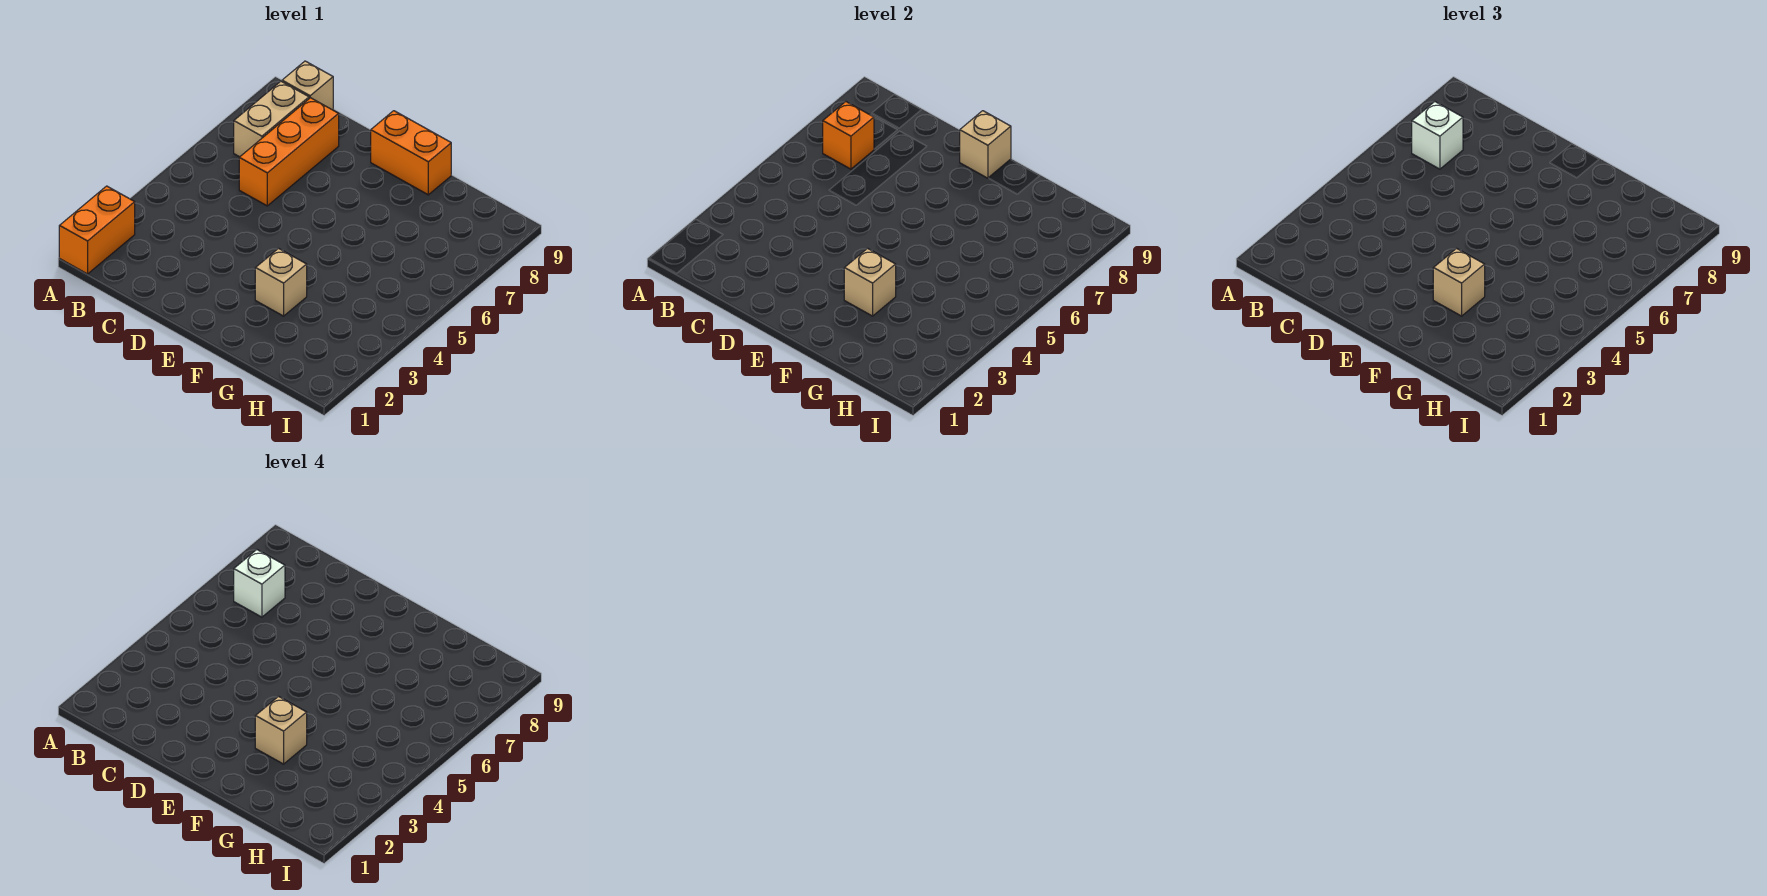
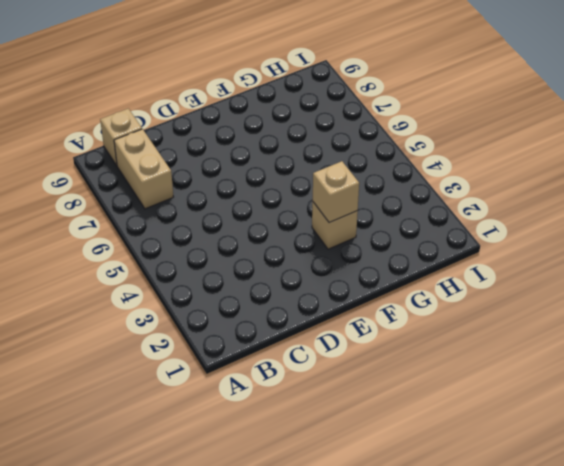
none -> orange brick A1:A2 level 1
none -> orange brick C6:C8 level 1
none -> orange brick E9:F9 level 1

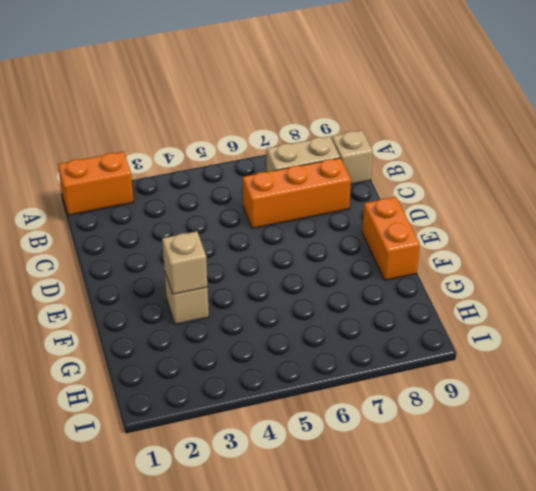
none -> orange brick B7 level 2
none -> tan brick E9 level 2
none -> white brick B7 level 3

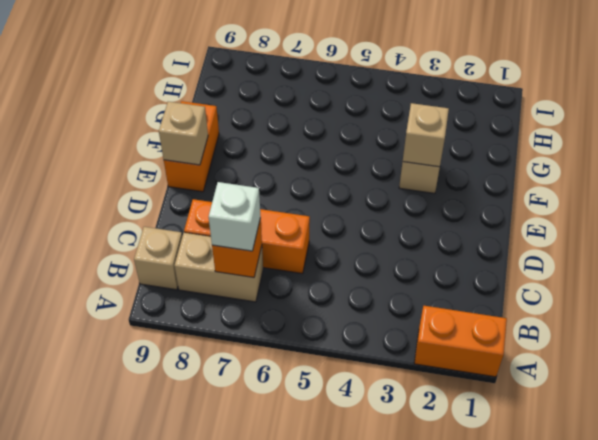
none -> tan brick F3 level 3
none -> white brick B7 level 4
none -> tan brick F3 level 4

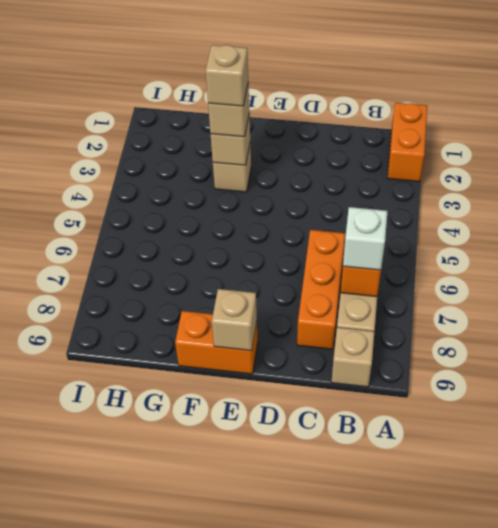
none -> white brick B7 level 4

